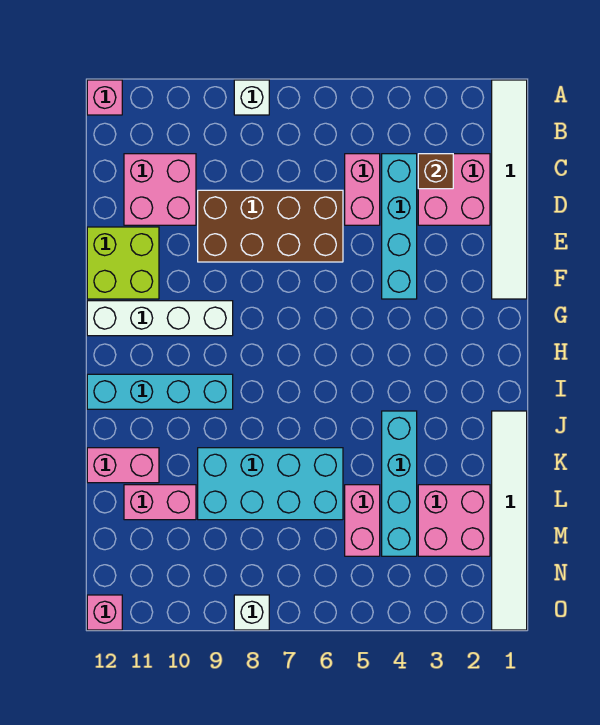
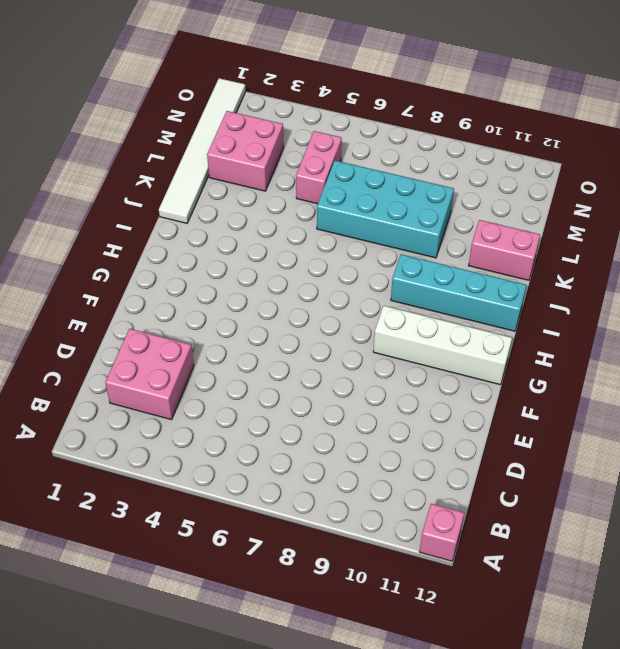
none -> white tile A1:F1 level 1
none -> white brick A8 level 1
none -> cyan brick C4:F4 level 1

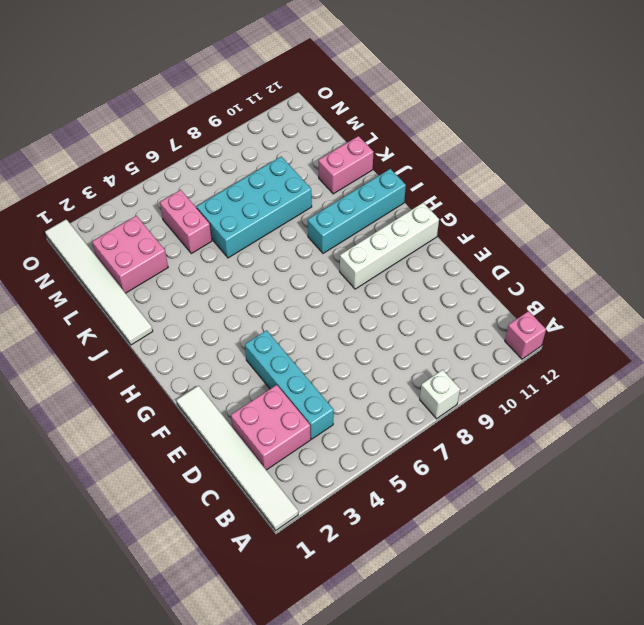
none -> pink brick C5:D5 level 1
none -> pink brick C10:D11 level 1
none -> brown brick D6:E9 level 1

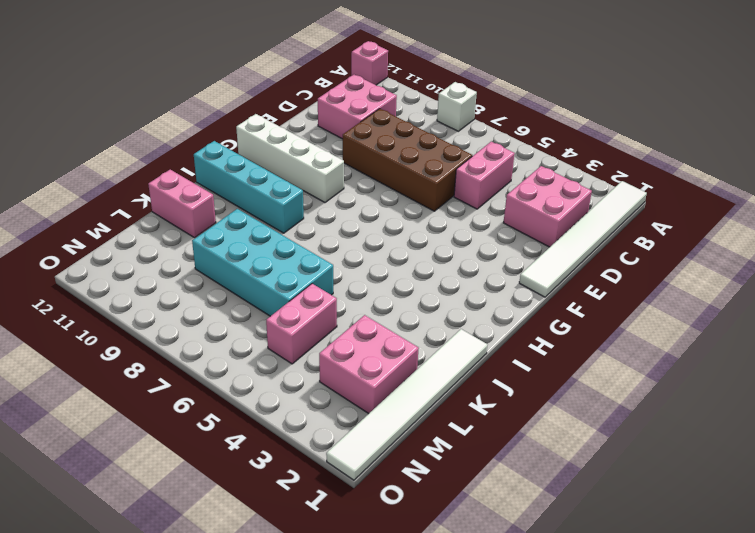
none -> cyan brick C4:F4 level 1
none -> lime brick E11:F12 level 1
none -> cyan brick J4:M4 level 1

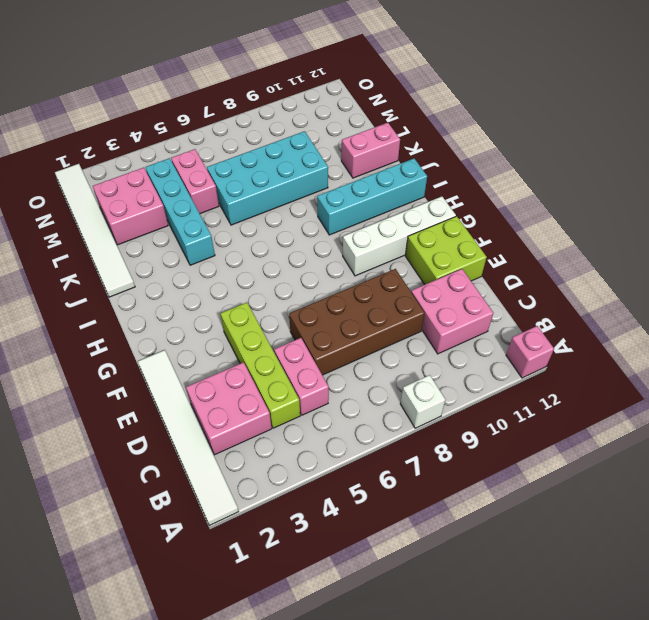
lime brick C4:F4 level 1 -> cyan brick C4:F4 level 1
none -> pink brick L10:L11 level 1
none -> white brick O8 level 1
none -> pink brick O12 level 1

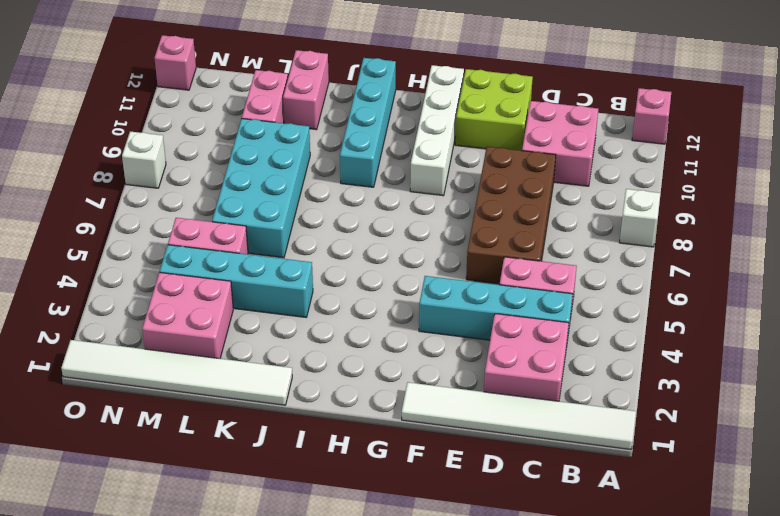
none -> brown brick C3 level 2

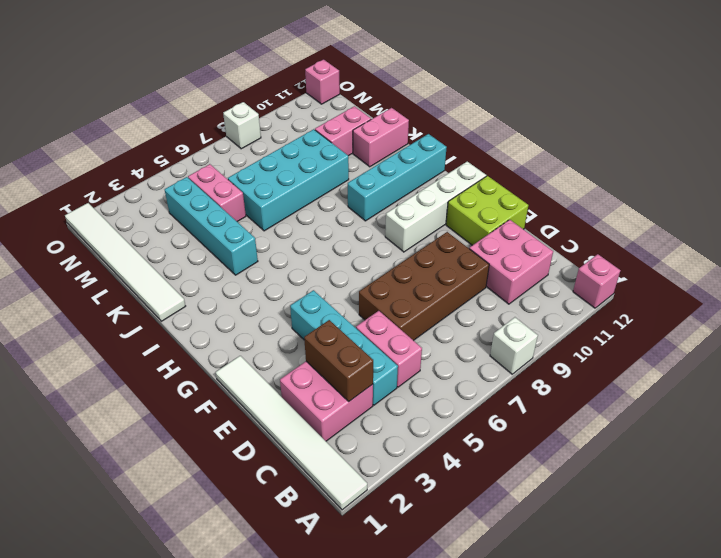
brown brick C3:D3 level 2 -> brown brick C3 level 2
none -> pink brick L2:M3 level 1

